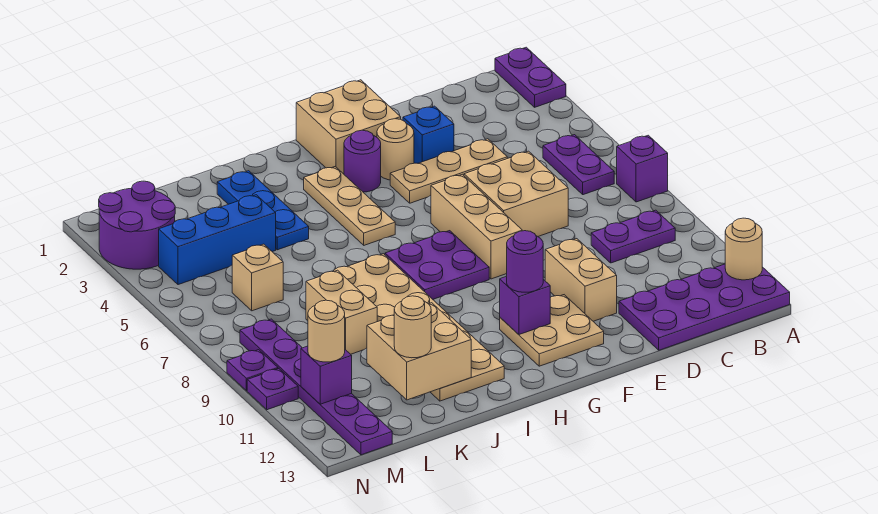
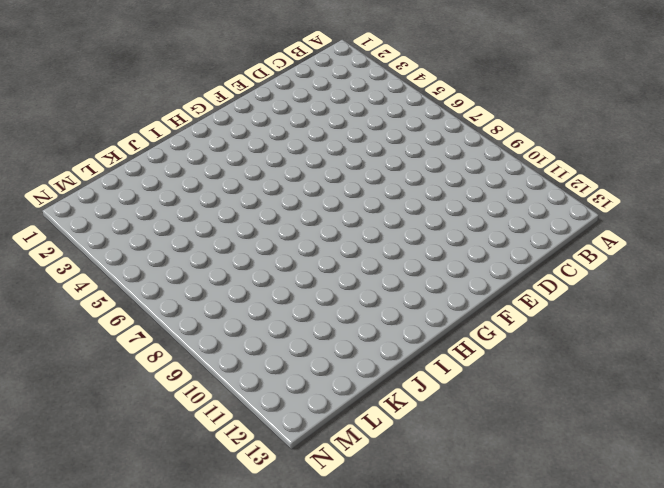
none -> purple plate A1:A2 level 1
none -> purple brick A7 level 1
none -> purple plate A12:D13 level 1
none -> purple plate B5:B6 level 1

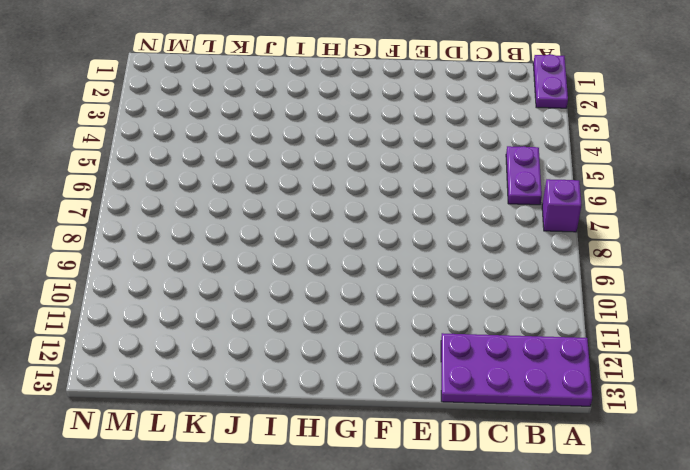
none -> purple plate B9:C9 level 1
none -> tan plate D4:F4 level 1
none -> tan brick D6:E7 level 1
none -> blue brick E3 level 1

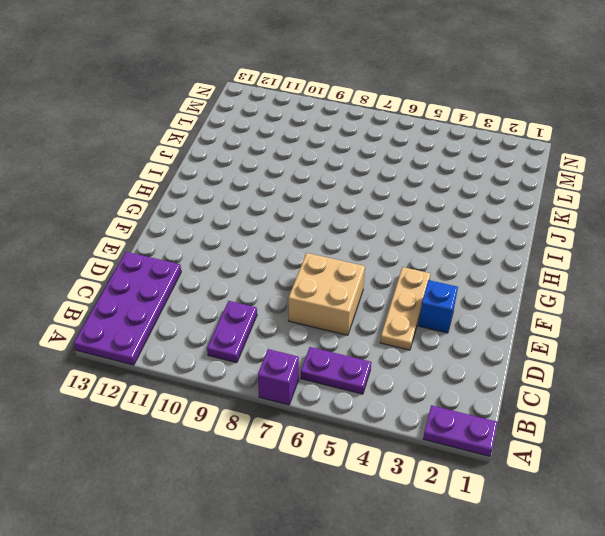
none -> tan brick E10:E11 level 1
none -> tan brick F1:G2 level 1
none -> tan round brick F3 level 1
none -> tan brick F6:F8 level 1

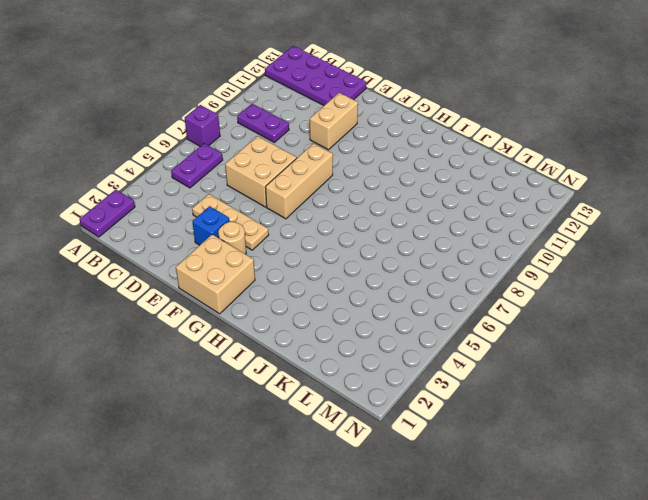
none -> tan plate F11:G12 level 1
none -> purple round brick G3 level 1
none -> purple plate G7:H8 level 1
none -> tan plate H3:H5 level 1

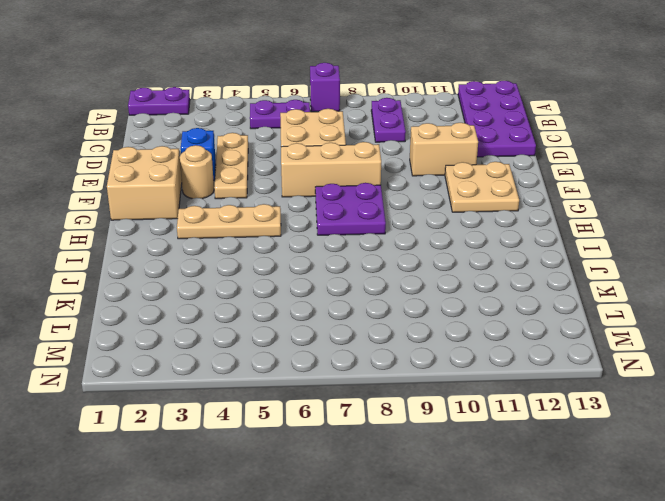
none -> purple round brick G3 level 1
none -> tan plate I7:J12 level 1
none -> blue plate J2:J4 level 1
none -> blue brick K4:M4 level 1

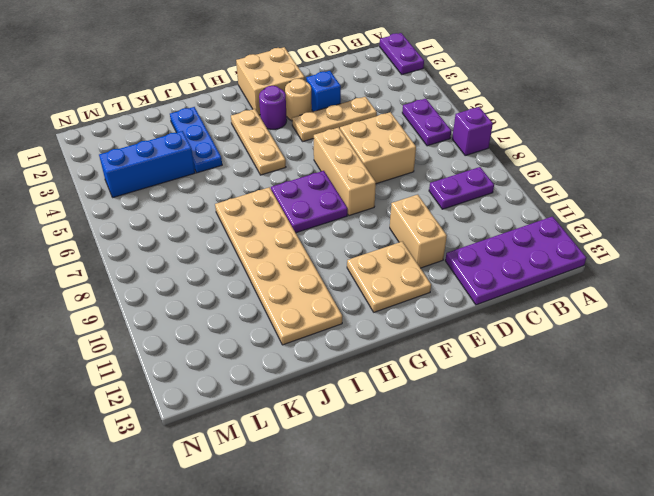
none -> tan brick K8:K9 level 1
none -> tan brick L6 level 1
none -> purple round brick M2:N3 level 1
none -> purple plate M8:M13 level 1

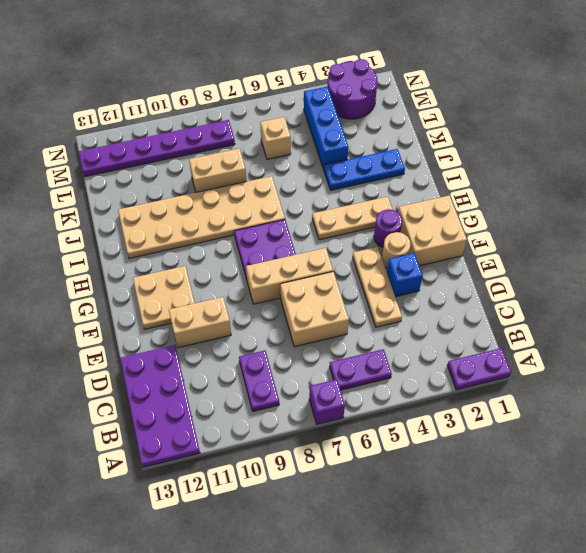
none -> purple plate N9 level 1
none -> purple plate N10 level 1
none -> tan round brick A12 level 2
none -> purple brick G11 level 2

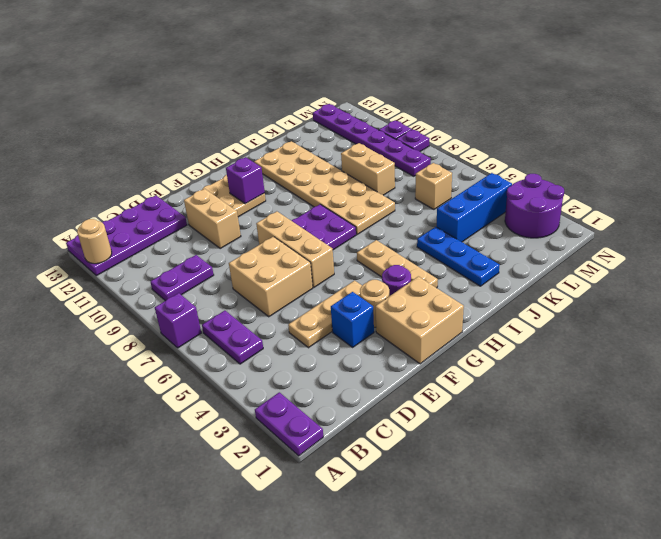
none -> tan brick J11:K12 level 2
none -> purple brick M11 level 2
none -> purple round brick G11 level 3
none -> tan round brick K12 level 3

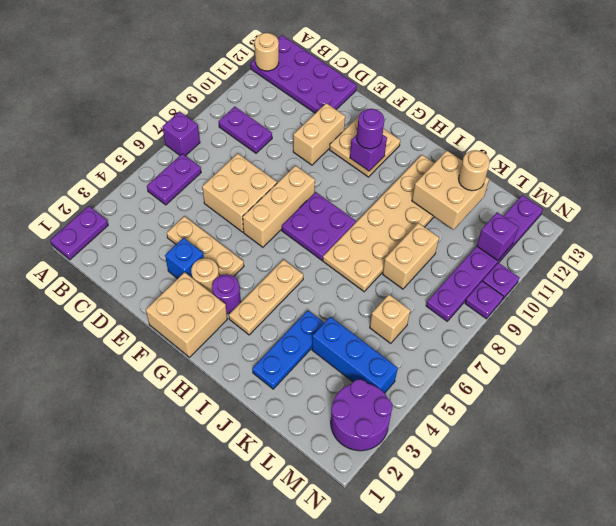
none -> tan round brick M11 level 3

